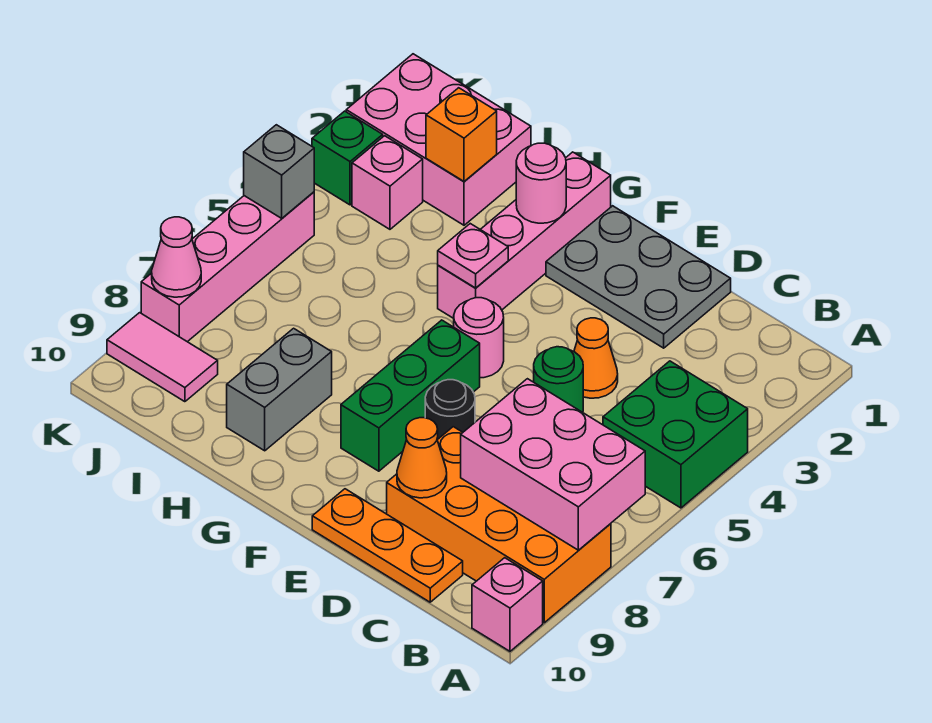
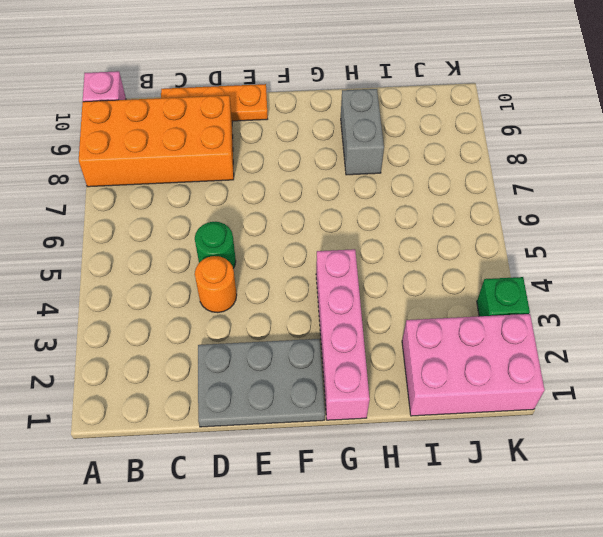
orange round brick D4 level 1 -> orange cone D4 level 1
none -> green brick A4:B5 level 1
none -> black round brick E7 level 1
none -> pink round brick F5 level 1

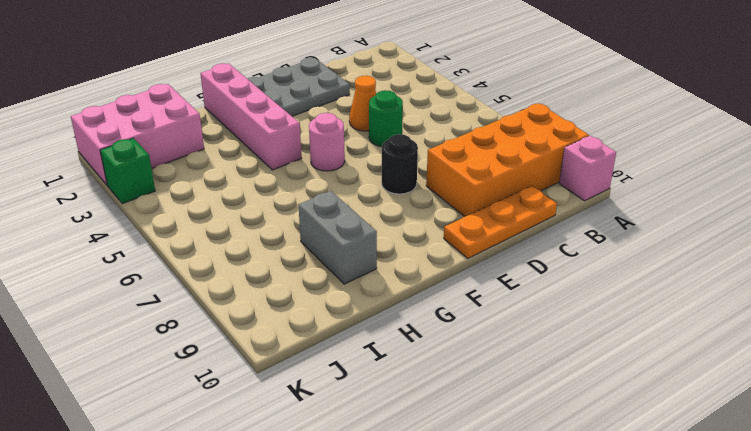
none -> green brick A4:B5 level 1
none -> green brick F6:F8 level 1
none -> pink brick J3 level 1

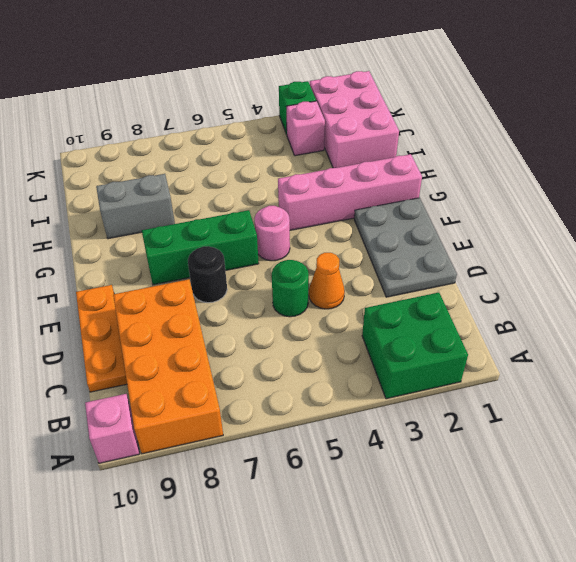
green brick A2:B3 level 1 -> green brick A4:B5 level 1
none -> pink tile J9:K9 level 1
none -> pink brick K5:K8 level 1
none -> pink brick A7:C8 level 2

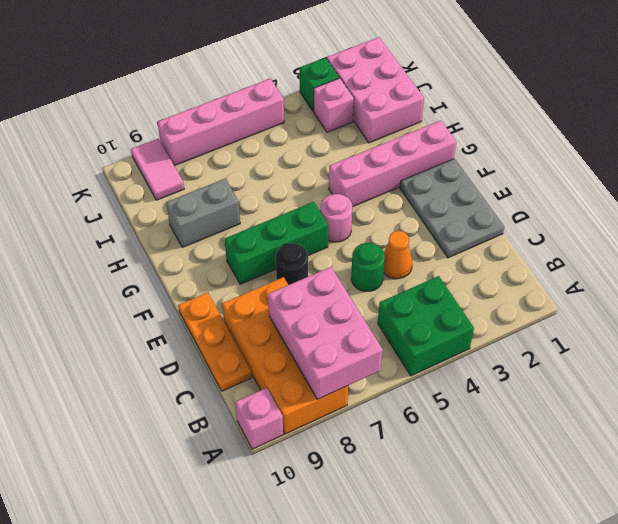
none -> orange cone D9 level 2
none -> pink round brick G2 level 2
none -> pink plate G4 level 2

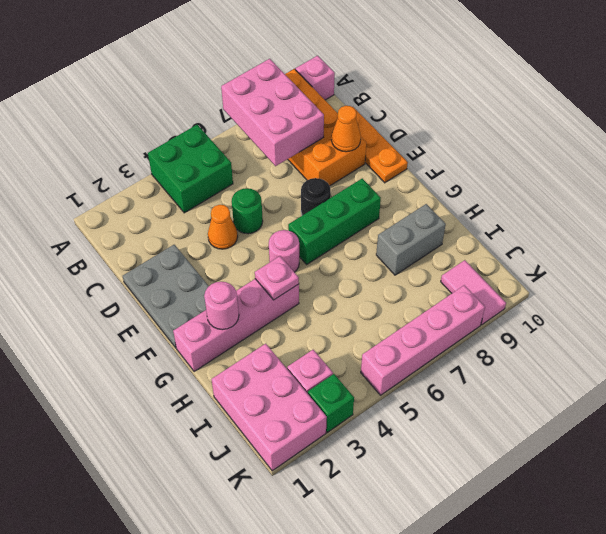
none -> orange brick I2 level 2
none -> grey brick K5 level 2
none -> pink cone K8 level 2

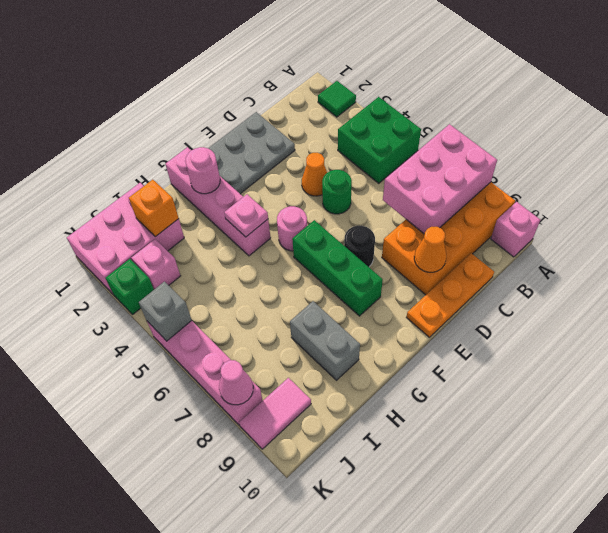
green tile A2 level 1 -> none

